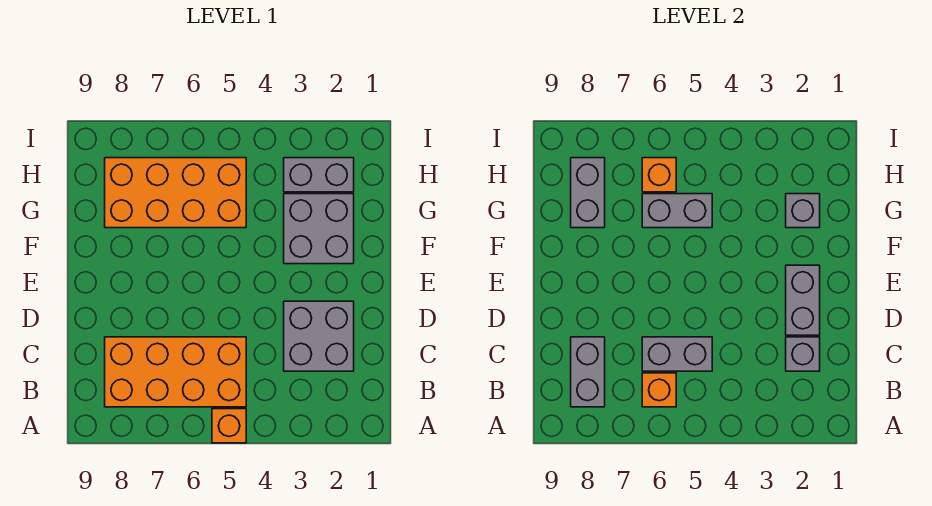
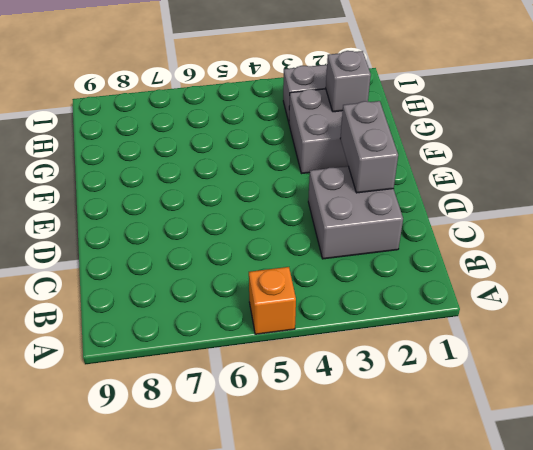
none -> orange brick B5:C8 level 1
none -> orange brick G5:H8 level 1
none -> orange brick B6 level 2

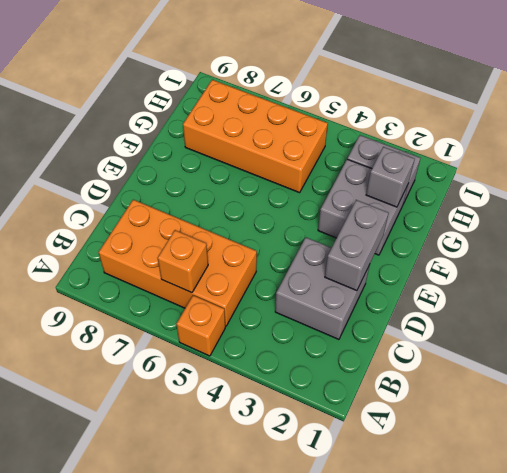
none -> grey brick B8:C8 level 2
none -> grey brick C2 level 2
none -> grey brick C5:C6 level 2

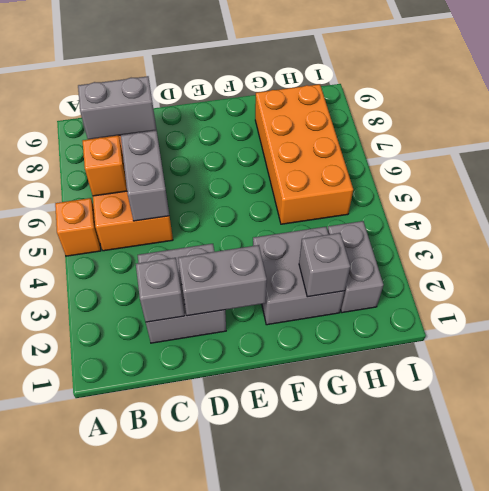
none -> grey brick G5:G6 level 2
none -> grey brick G8:H8 level 2
none -> orange brick H6 level 2

